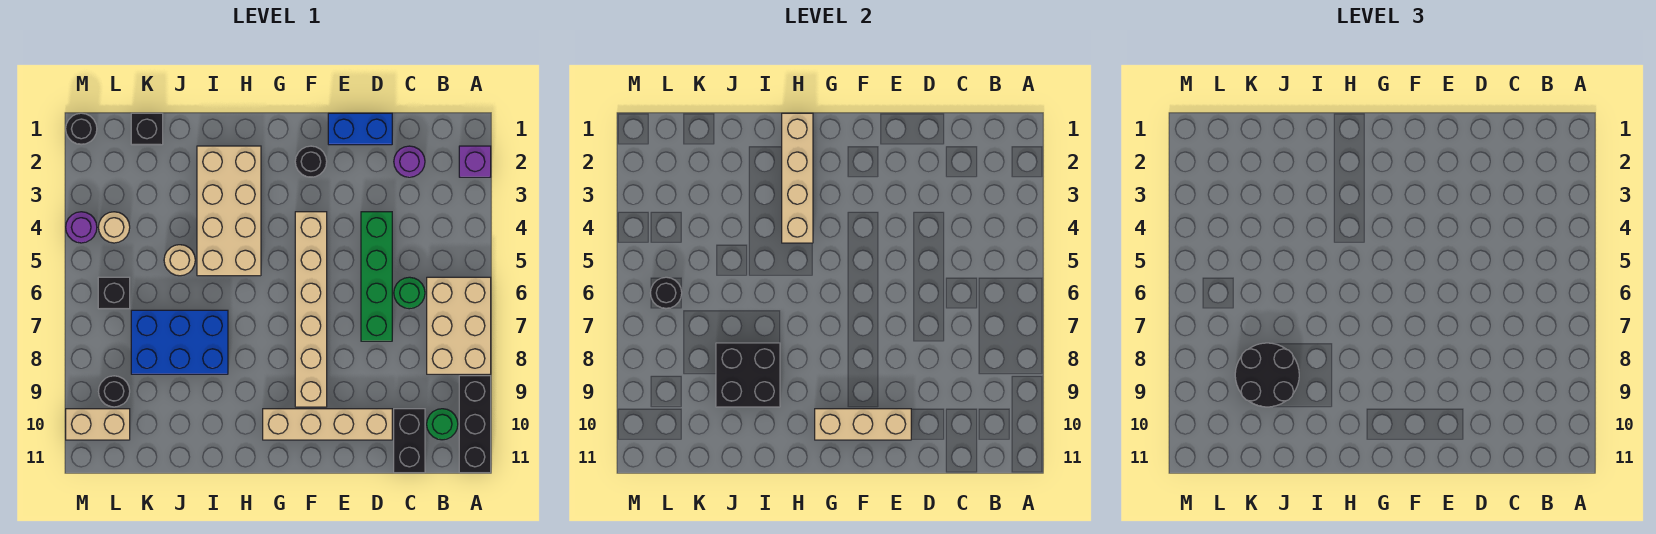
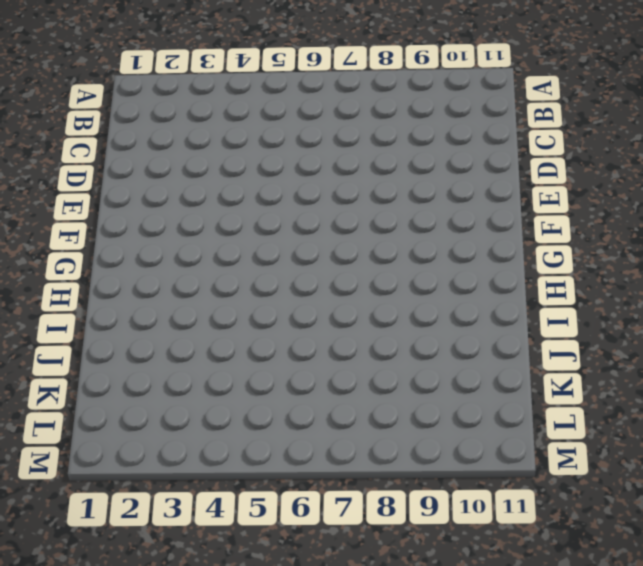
none -> purple brick A2 level 1
none -> tan brick A6:B8 level 1
none -> black brick A9:A11 level 1

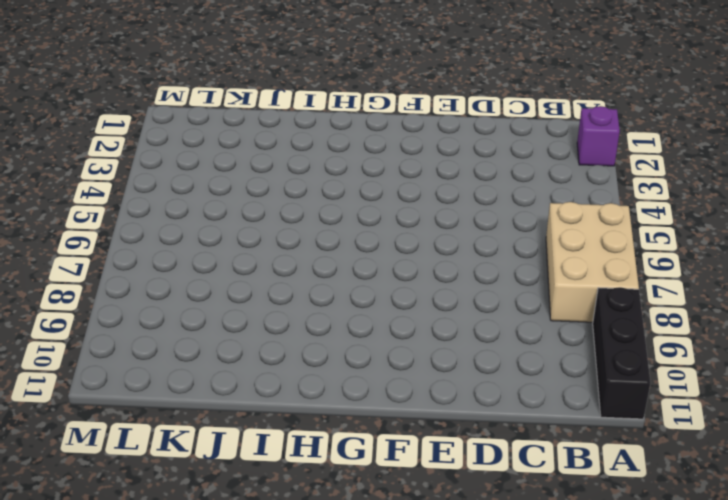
none -> green round brick B10 level 1
none -> purple round brick C2 level 1
none -> green round brick C6 level 1

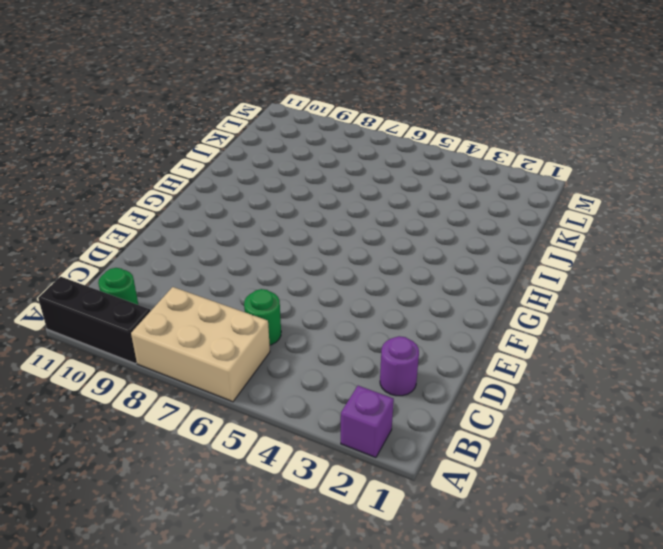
none -> black brick C10:C11 level 1
none -> blue brick D1:E1 level 1
none -> green brick D4:D7 level 1

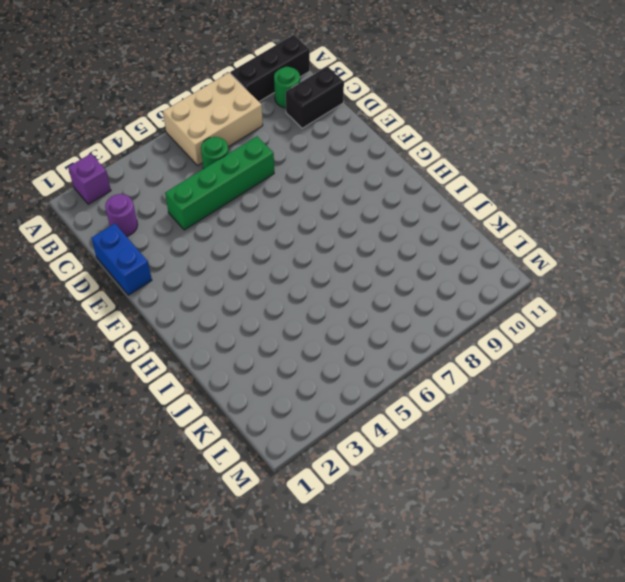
none -> tan brick D10:G10 level 1
none -> black round brick F2 level 1
none -> tan brick F4:F9 level 1

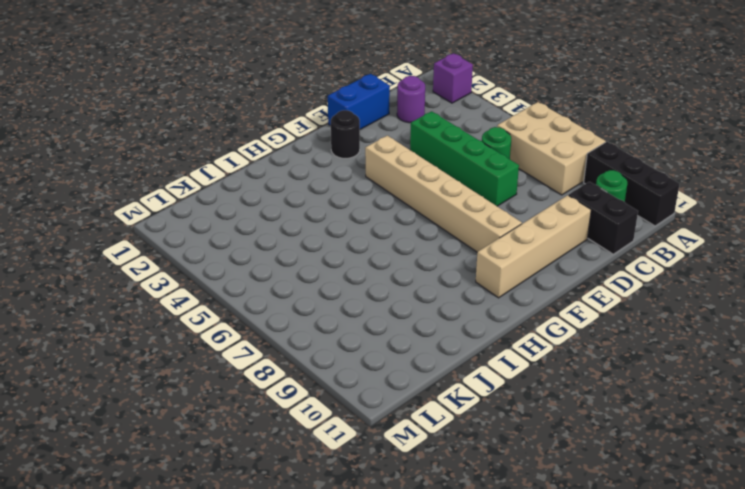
none -> tan brick H2:I5 level 1
none -> blue brick I7:K8 level 1
none -> tan round brick J5 level 1

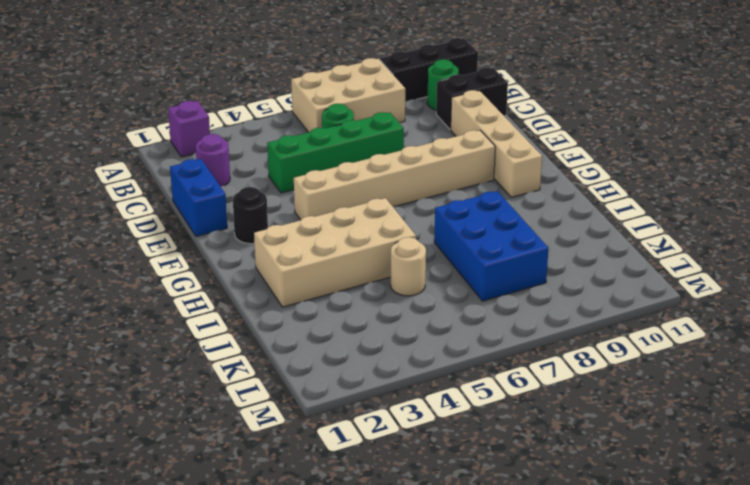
none -> black brick K1 level 1
none -> tan round brick L4 level 1
none -> black brick L6 level 1

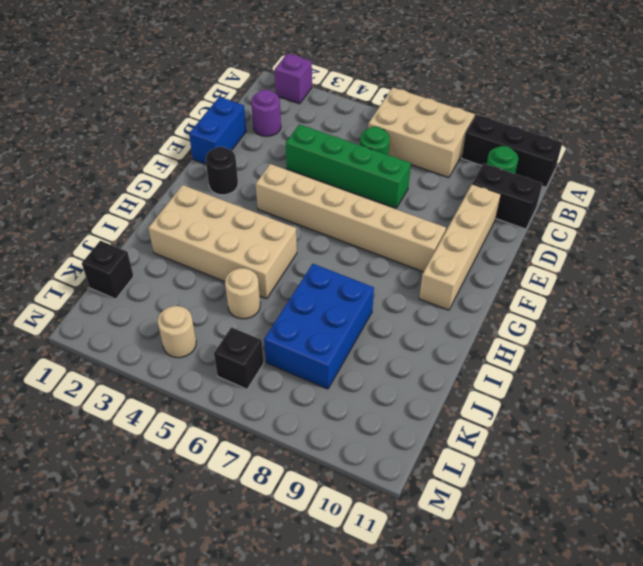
none -> black round brick L9 level 1
none -> tan brick L10:M10 level 1
none -> black round brick M1 level 1

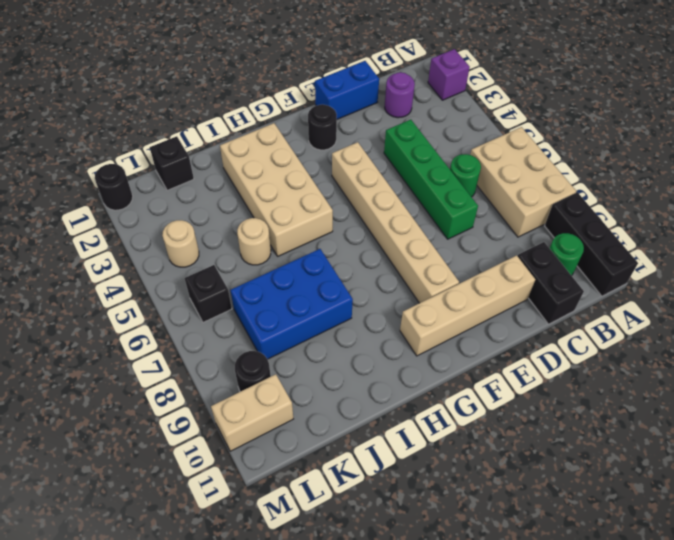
none -> purple round brick M4 level 1
none -> tan brick E10:G10 level 2
none -> tan brick H1:H4 level 2

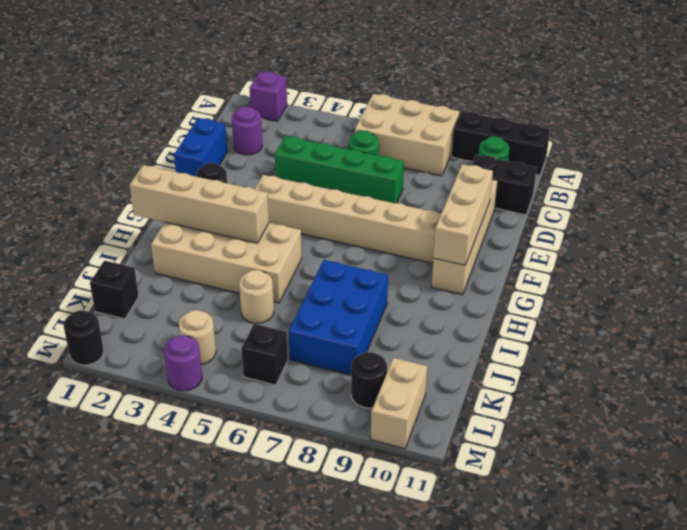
none -> black brick I8:J9 level 2
none -> black round brick L6 level 2
none -> black round brick J8:K9 level 3

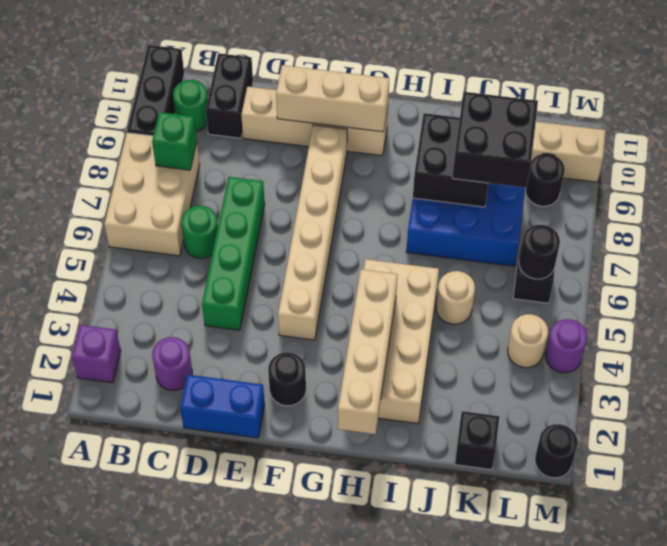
green brick B8 level 2 -> none
black brick J8:K9 level 3 -> black round brick J8:K9 level 3

